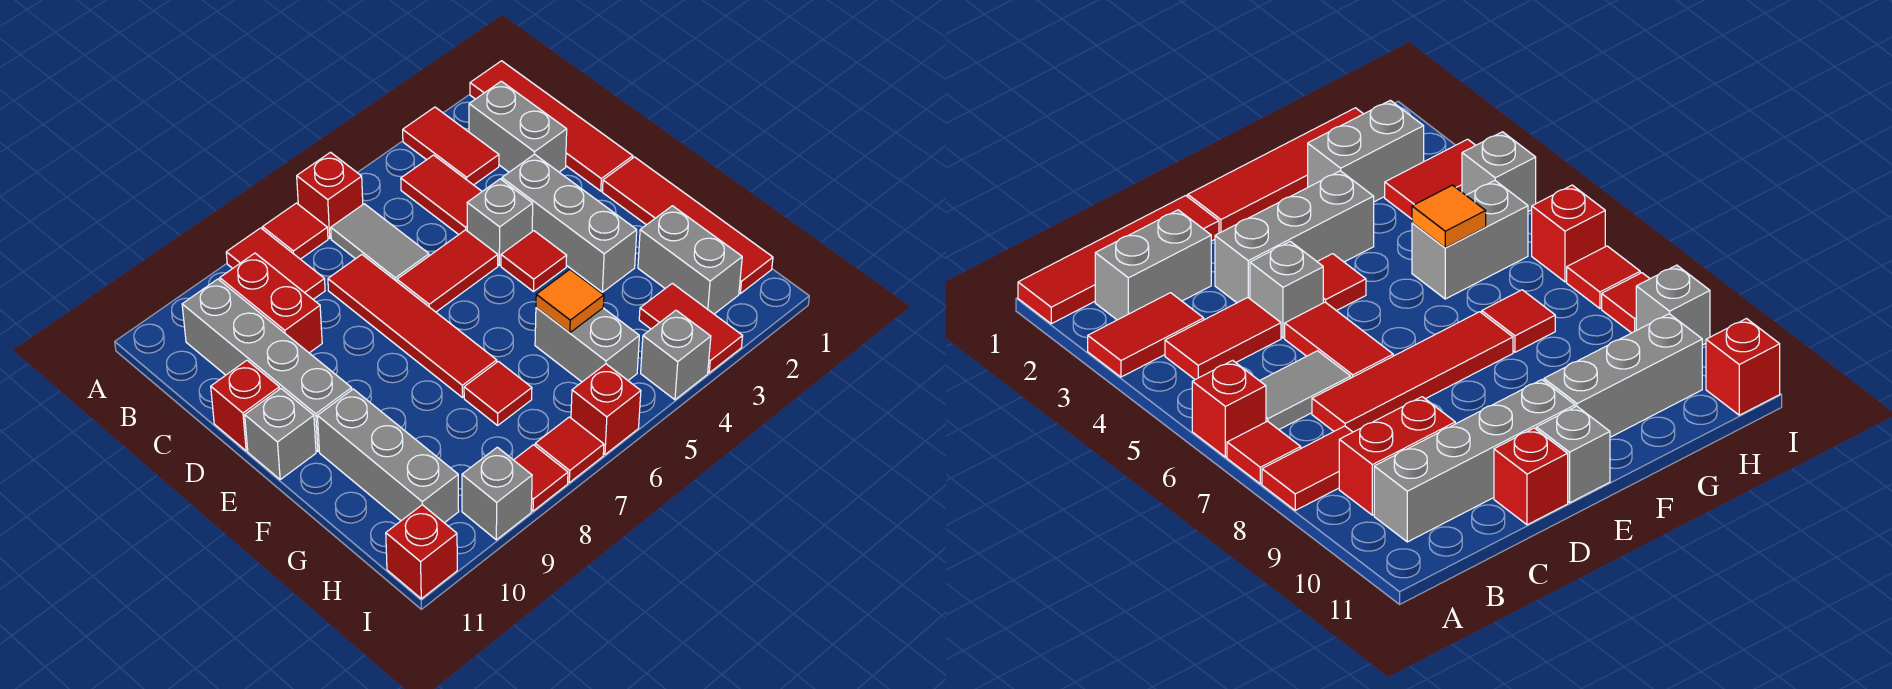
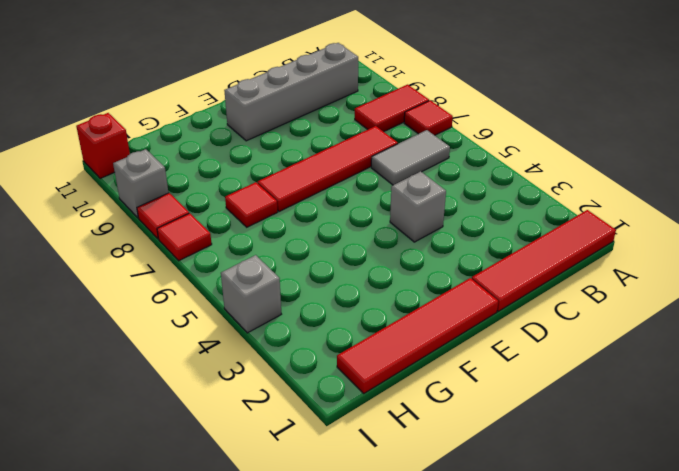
none -> red tile A3:B3 level 1
none -> red brick A6 level 1
none -> grey brick B2:C2 level 1
none -> red tile B4:C4 level 1

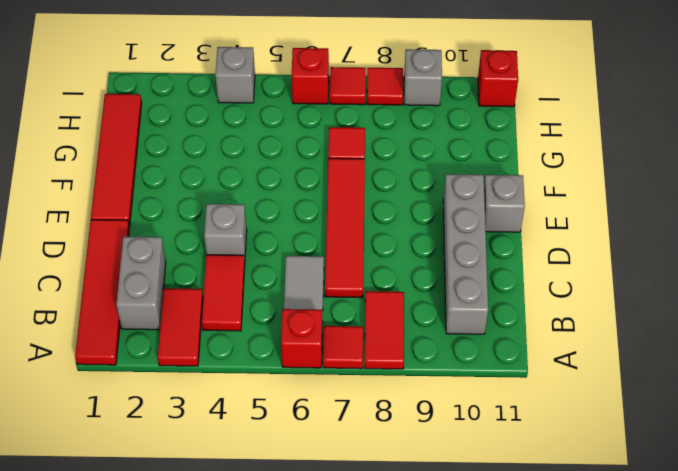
none -> red brick B9:C9 level 1
none -> grey brick D3:F3 level 1
none -> red tile D5:D6 level 1
none -> red brick D11 level 1

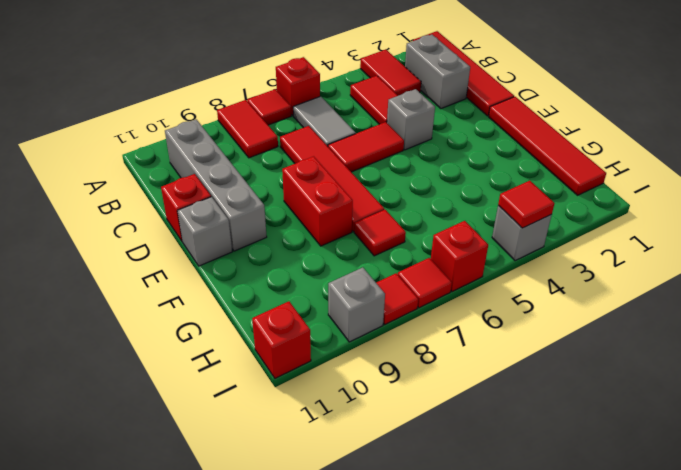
red brick E8:F8 level 1 -> red brick B9:C9 level 1
red tile I4 level 2 -> red tile E4 level 1
none -> grey brick D3:F3 level 1
none -> grey brick F10:H10 level 1
none -> grey brick G2:H2 level 1
none -> grey brick G5:H5 level 1

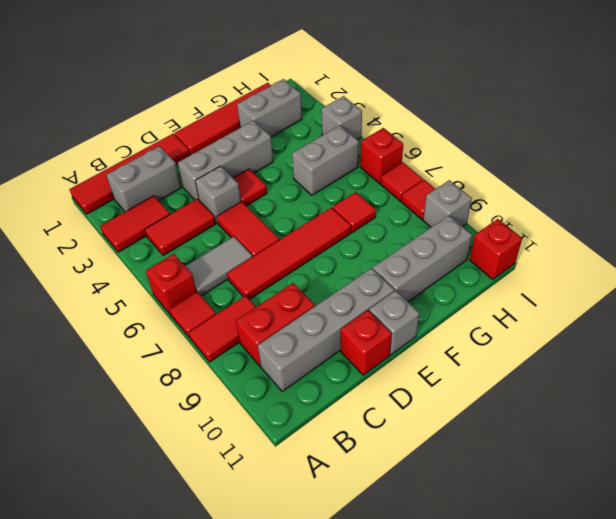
none -> red tile H3:I3 level 1
none -> orange tile G5 level 2

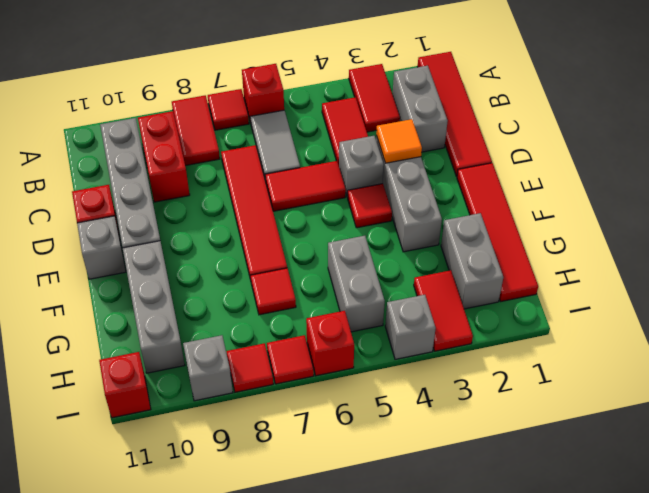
orange tile D3 level 2 -> orange tile G5 level 2

